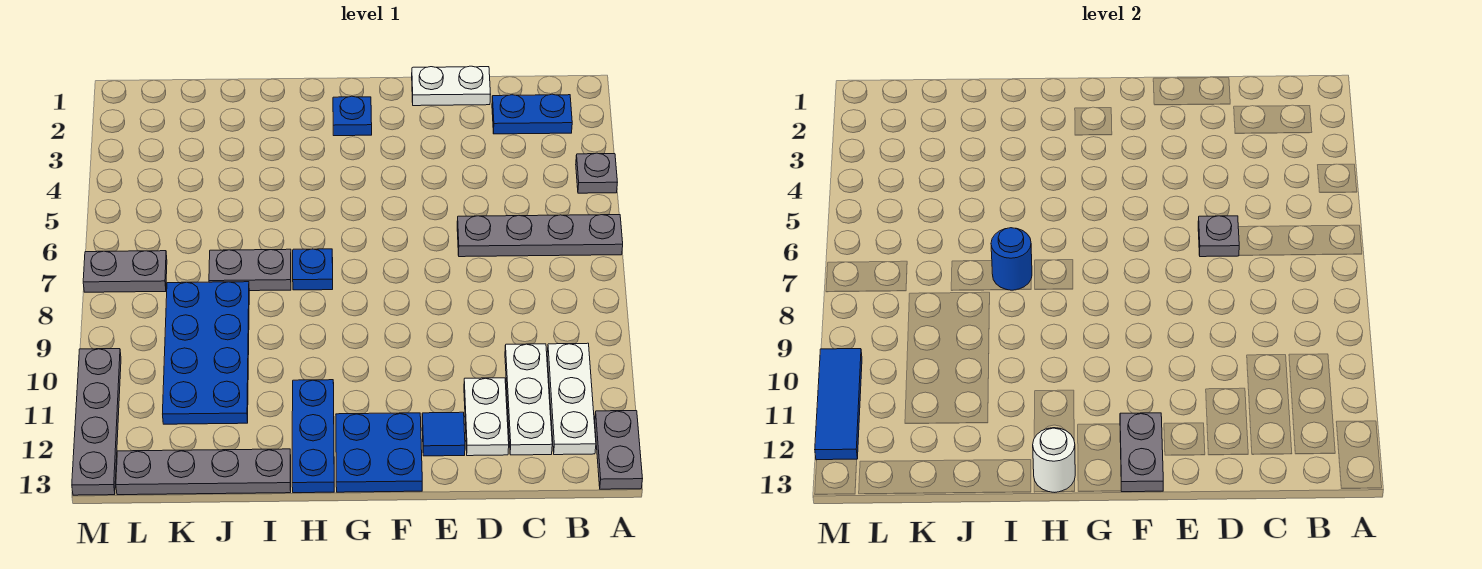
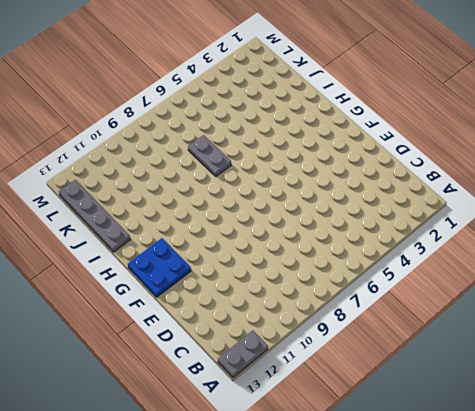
none -> grey plate A4 level 1
none -> grey plate A6:D6 level 1
none -> blue plate B2:C2 level 1

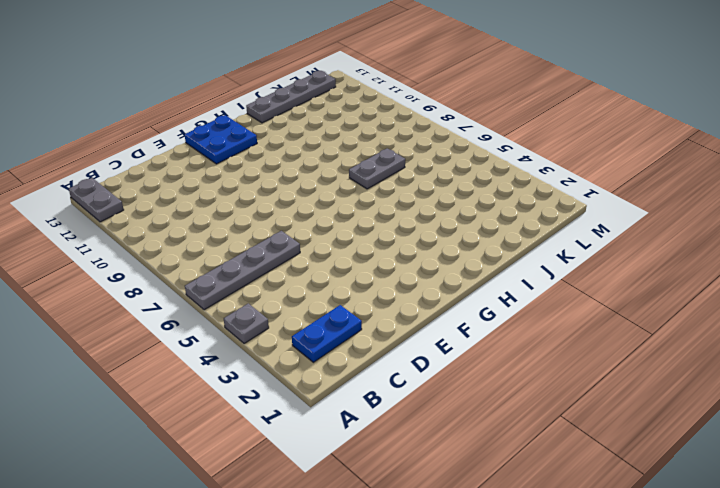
none -> white plate B10:B12 level 1
none -> white plate C10:C12 level 1
none -> white plate D1:E1 level 1

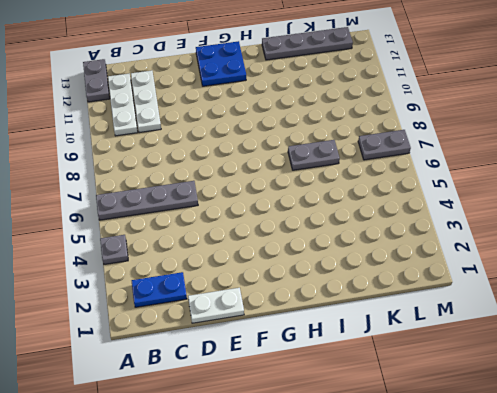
none -> white plate D11:D12 level 1
none -> blue tile E12 level 1
none -> blue plate G2 level 1

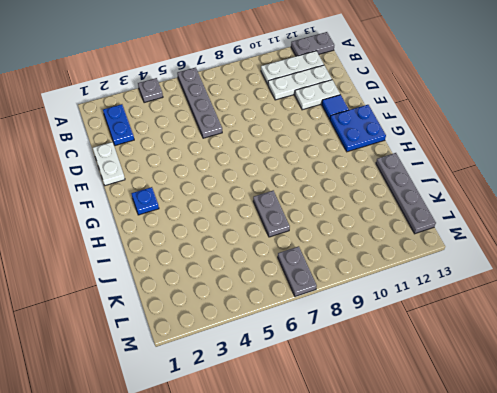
none -> blue plate H7 level 1
none -> blue plate H11:H13 level 1
none -> blue plate J8:K11 level 1

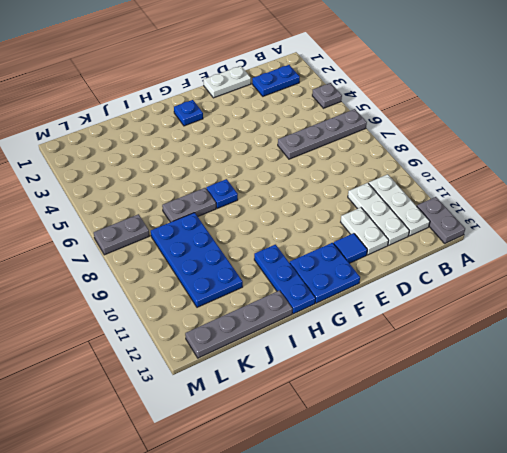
none -> grey plate M10:M13 level 1
none -> grey plate D6 level 2
none -> grey plate F12:F13 level 2

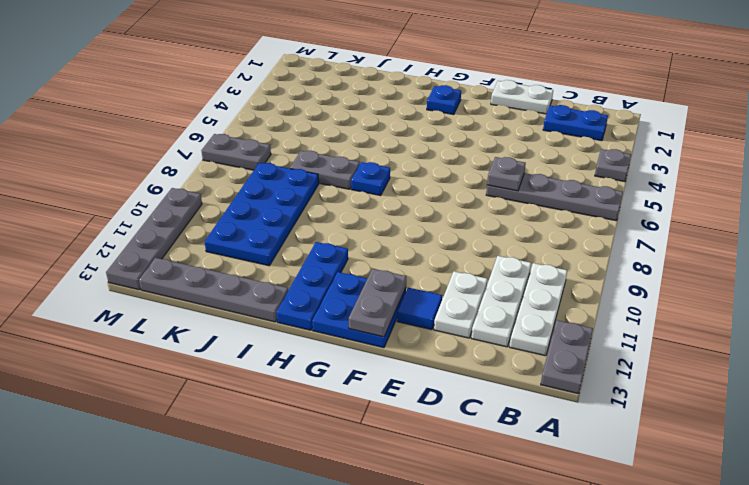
none -> white round brick H13 level 2
none -> blue round brick I7 level 2
none -> blue tile M10:M12 level 2

